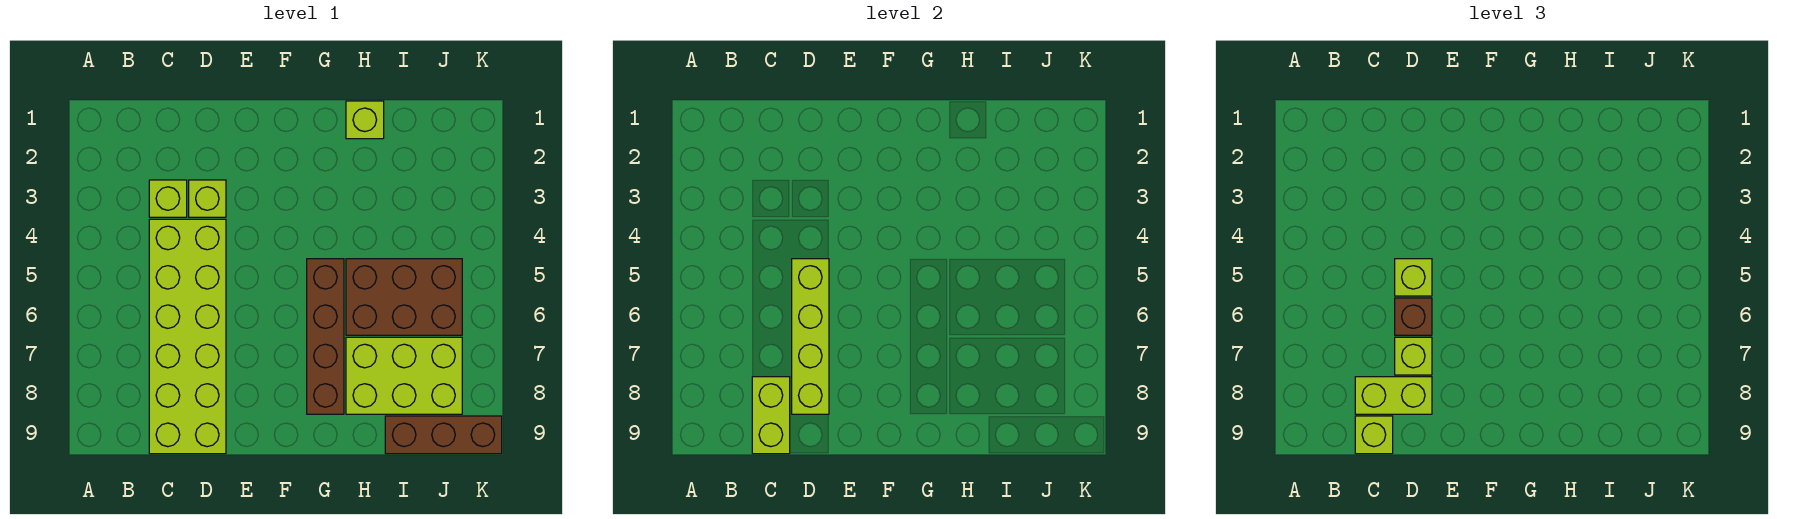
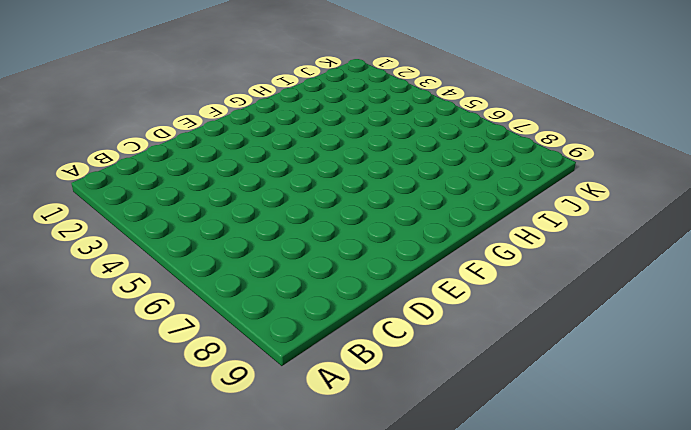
none -> lime brick C3 level 1
none -> lime brick C4:D9 level 1
none -> lime brick D3 level 1

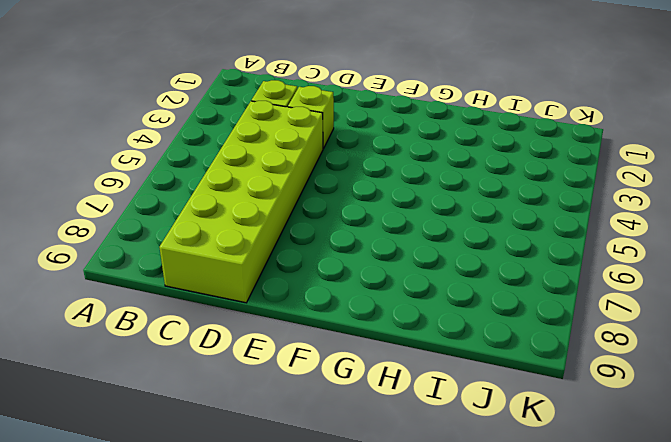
none -> brown brick G5:G8 level 1
none -> lime brick H1 level 1
none -> brown brick H5:J6 level 1

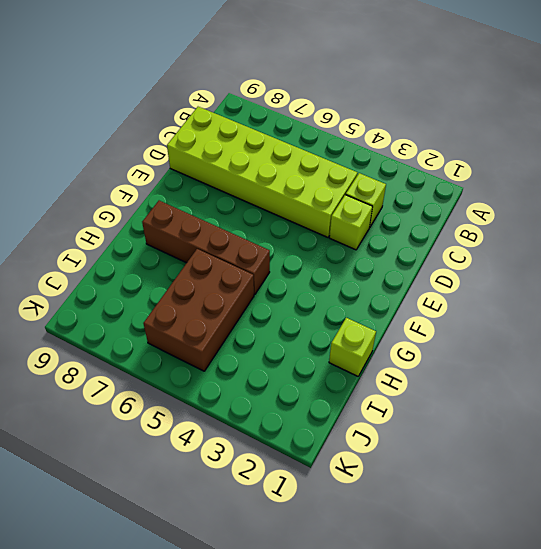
none -> lime brick H7:J8 level 1
none -> brown brick I9:K9 level 1
none -> lime brick C8:C9 level 2

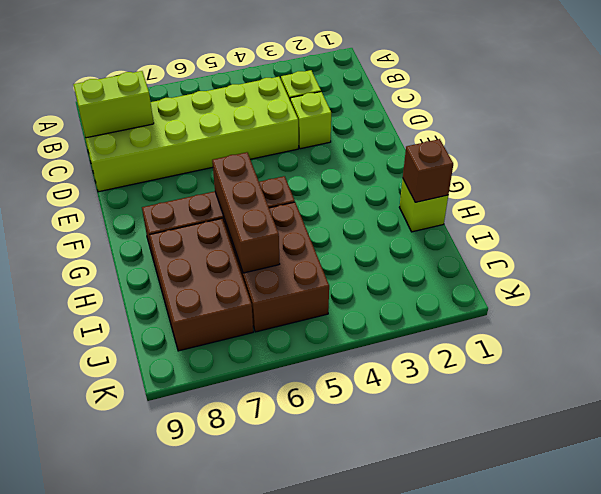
brown brick G6:I6 level 2 -> brown brick I9:K9 level 1
brown brick H1 level 2 -> brown brick D6 level 3
brown brick H7:J8 level 1 -> lime brick H7:J8 level 1
none -> lime brick D5:D8 level 2
none -> lime brick C8:D8 level 3
none -> lime brick C9 level 3

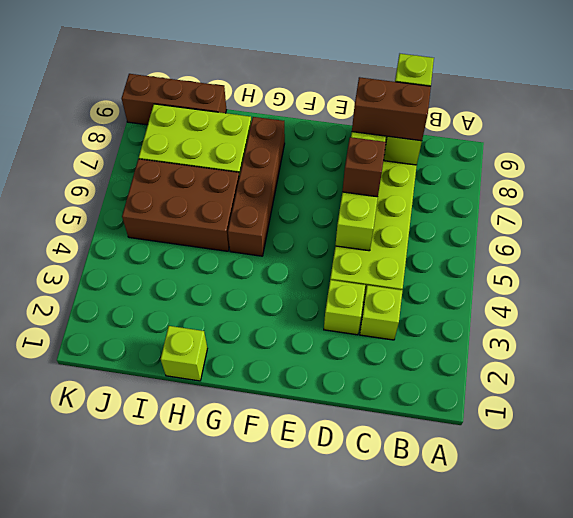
brown brick C8:D8 level 3 -> lime brick C8:D8 level 3
none -> lime brick D5 level 3
none -> lime brick D7 level 3

